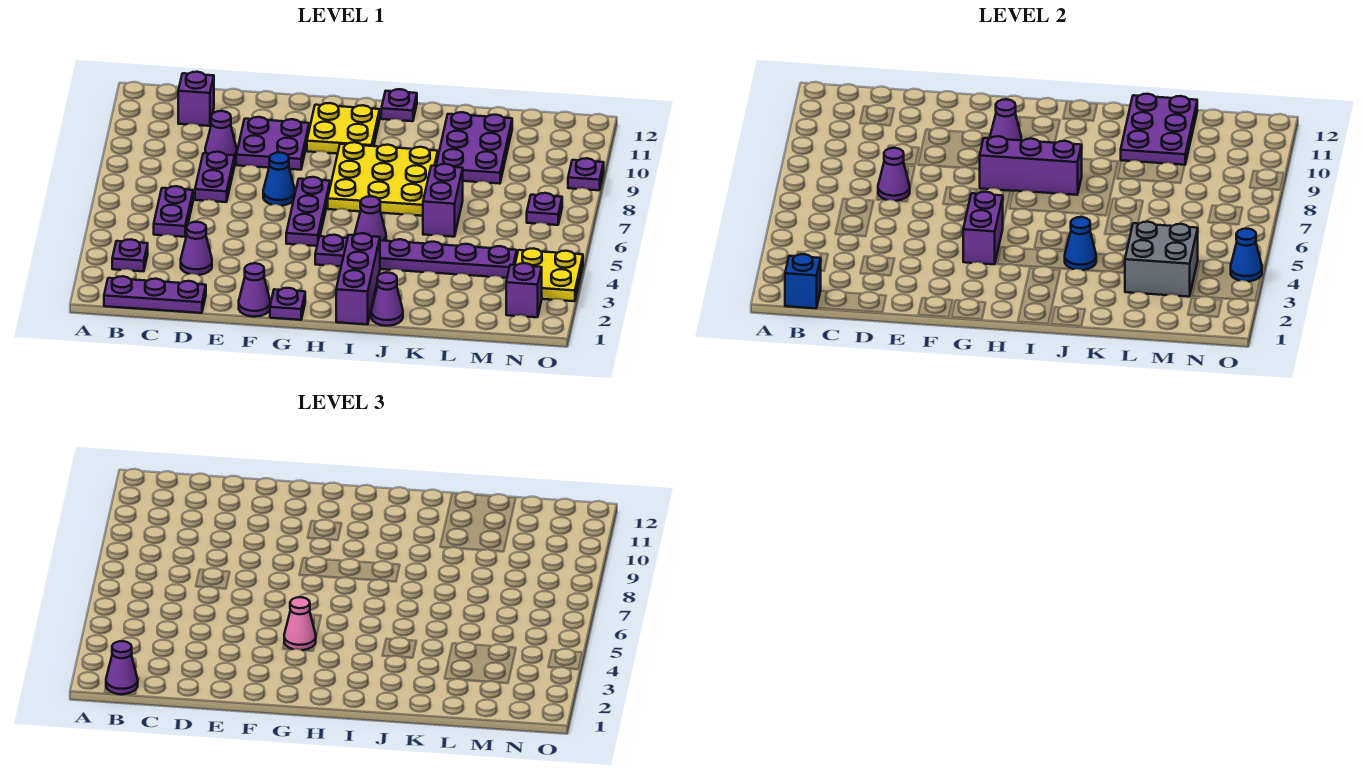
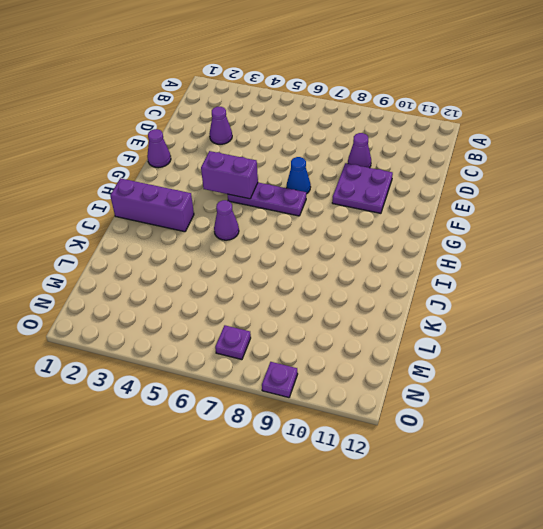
none -> purple plate B1:D1 level 1
none -> purple plate B3 level 1
none -> purple plate C5:C6 level 1
none -> purple brick C11 level 1

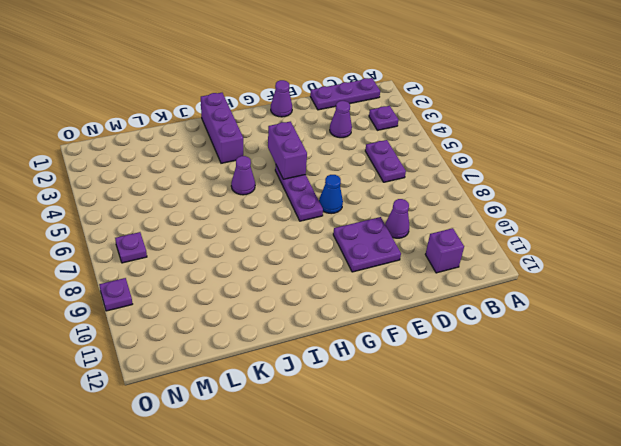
none -> purple plate D7:D8 level 1
none -> purple plate G1 level 1
none -> yellow plate G10:H11 level 1
none -> purple plate H4:M4 level 1

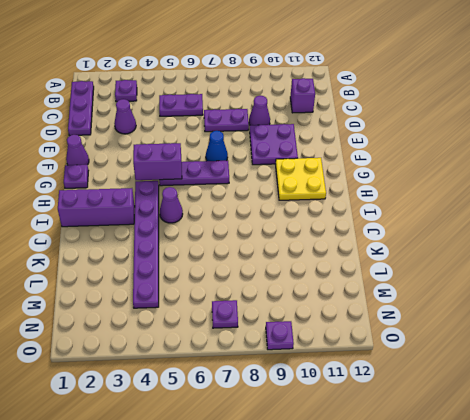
none -> yellow plate H7:J9 level 1
none -> purple plate I12 level 1
none -> purple cone J1 level 1
none -> purple brick K6:K7 level 1

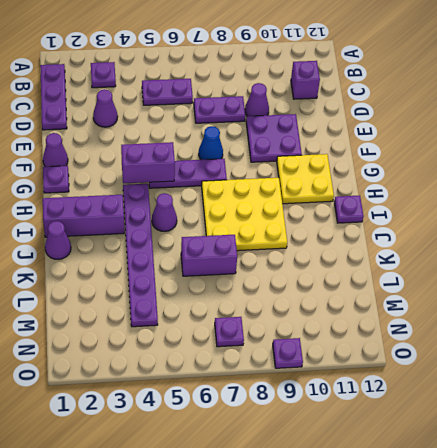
none -> purple plate K9:L11 level 1
none -> purple brick N2 level 1
none -> yellow plate N3:O4 level 1
none -> blue brick B1 level 2

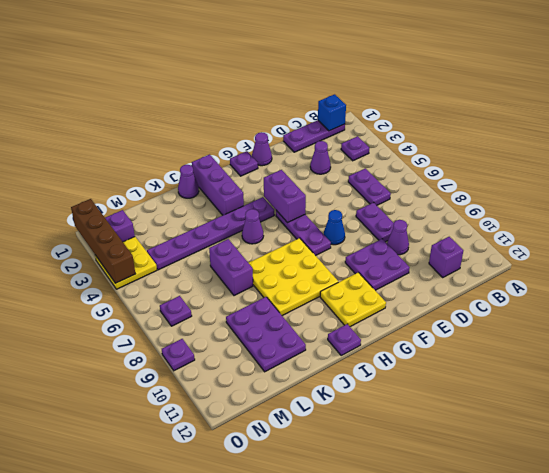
brown brick O1:O4 level 2 -> blue cone O4 level 2
none -> purple cone D7 level 2
none -> purple brick G8:I8 level 2
none -> purple cone G10 level 2
none -> blue cone J4 level 2

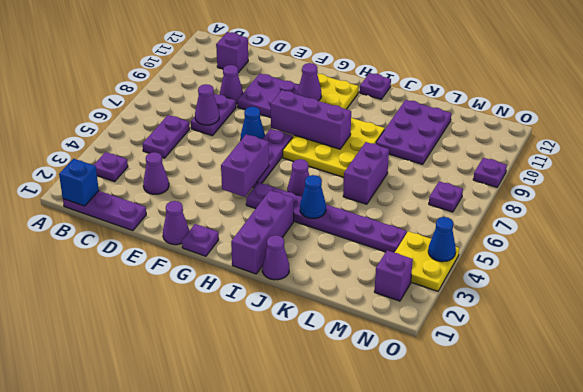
none -> purple plate K10:L12 level 2
none -> grey brick L3:M4 level 2
none -> purple cone B1 level 3
none -> pink cone G4 level 3

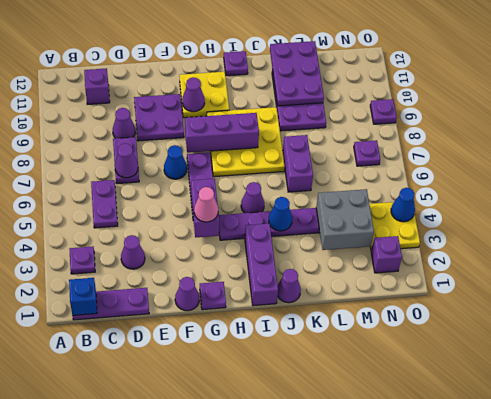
none -> purple cone B1 level 3

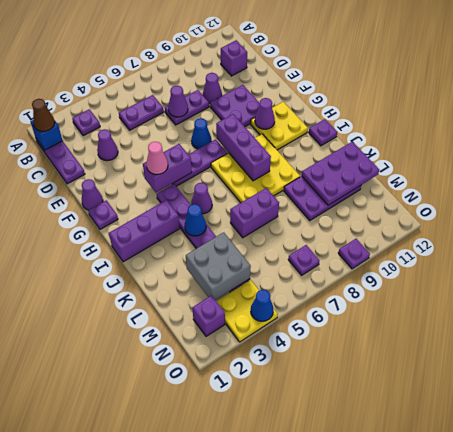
brown cone B1 level 3 -> purple cone B1 level 3
none -> purple cone J1 level 1

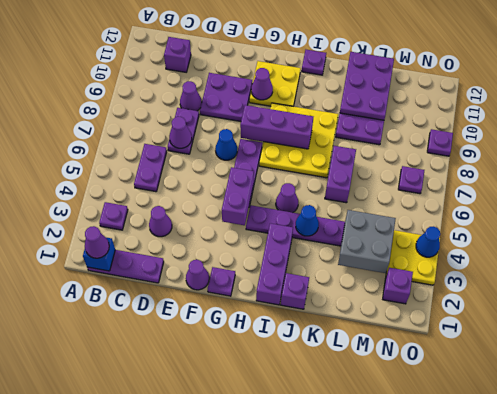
purple brick J1 level 1 -> purple cone J1 level 1
none -> pink cone G4 level 3

